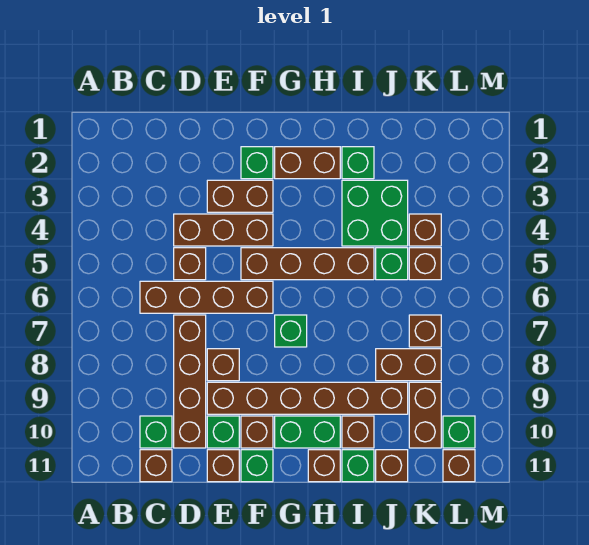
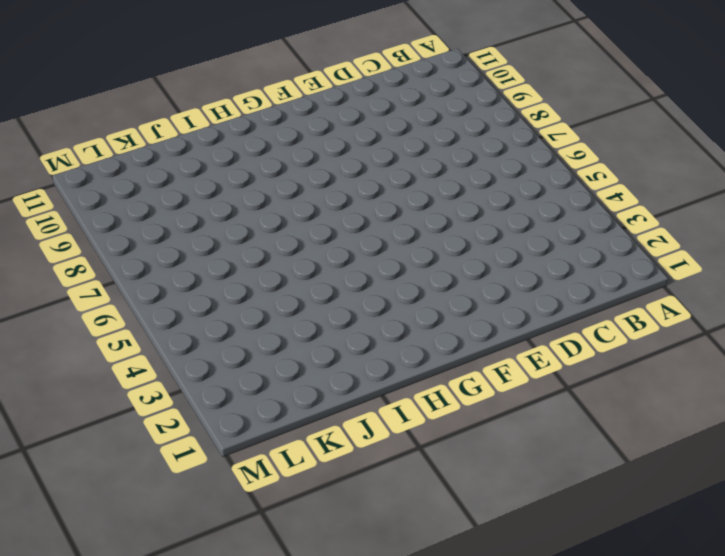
none -> brown brick C6:F6 level 1
none -> green brick C10 level 1
none -> brown brick C11 level 1
none -> brown brick D4:F4 level 1

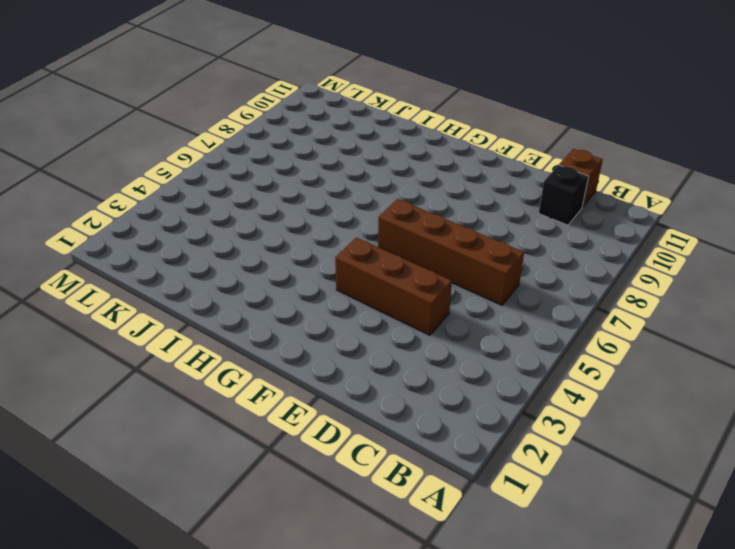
black brick C10 level 1 -> green brick C10 level 1
none -> brown brick D5 level 1
none -> brown brick D7:D10 level 1
none -> brown brick E3:F3 level 1
none -> brown brick E8 level 1

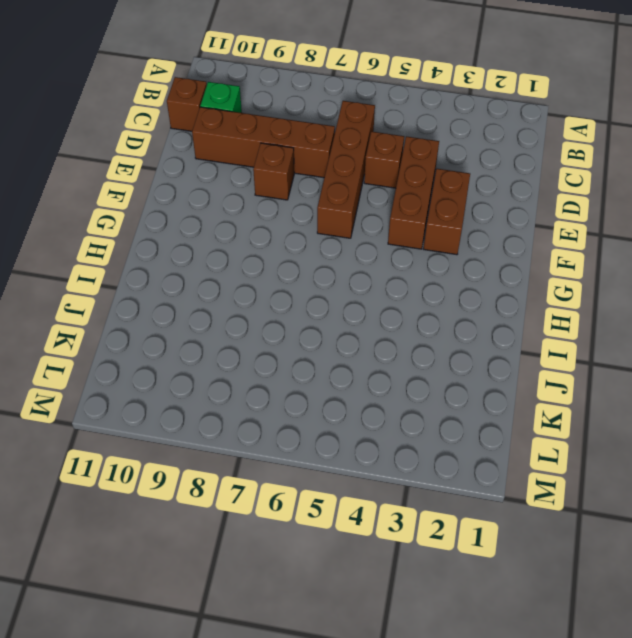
none -> brown brick E9:J9 level 1
none -> green brick E10 level 1
none -> brown brick E11 level 1
none -> green brick F2 level 1

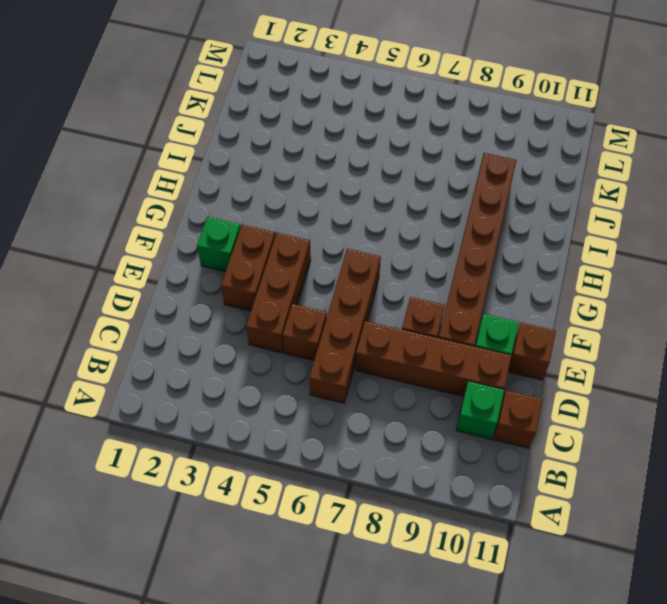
none -> brown brick F5:I5 level 1
none -> brown brick F10 level 1
none -> green brick F11 level 1
none -> brown brick G2:H2 level 1

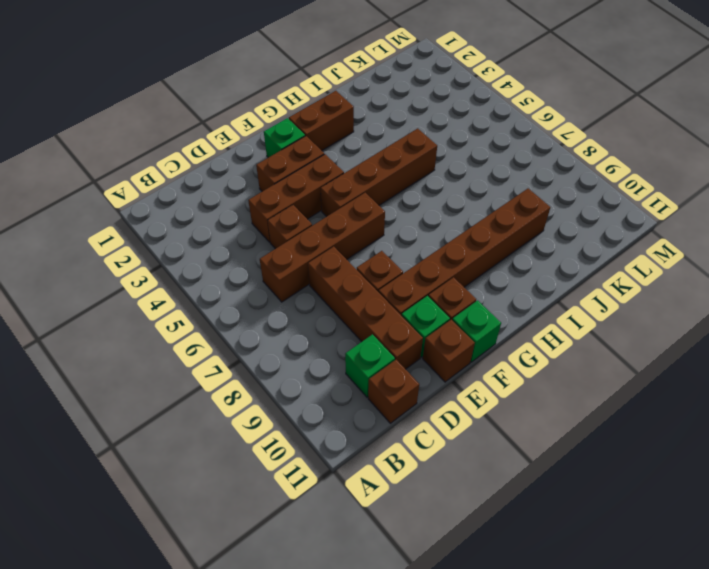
none -> green brick G7 level 1
none -> green brick G10:H10 level 1
none -> brown brick H11 level 1
none -> green brick I2 level 1

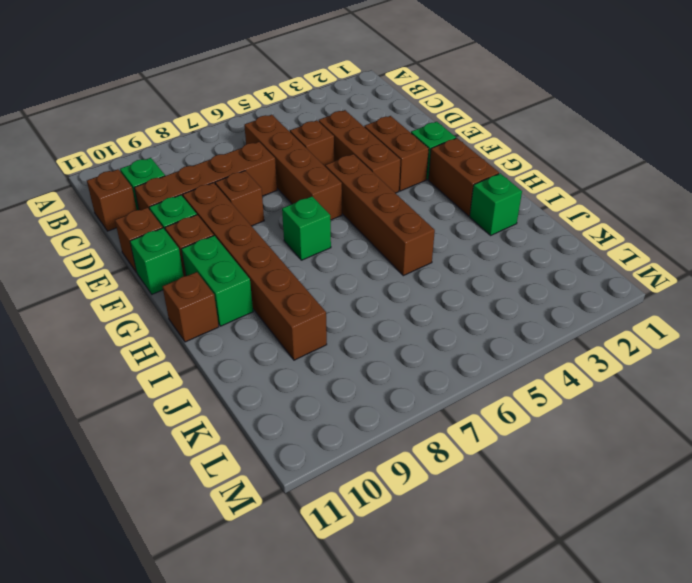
none -> green brick I3:J4 level 1
none -> brown brick I10 level 1
none -> green brick I11 level 1
none -> green brick J5 level 1

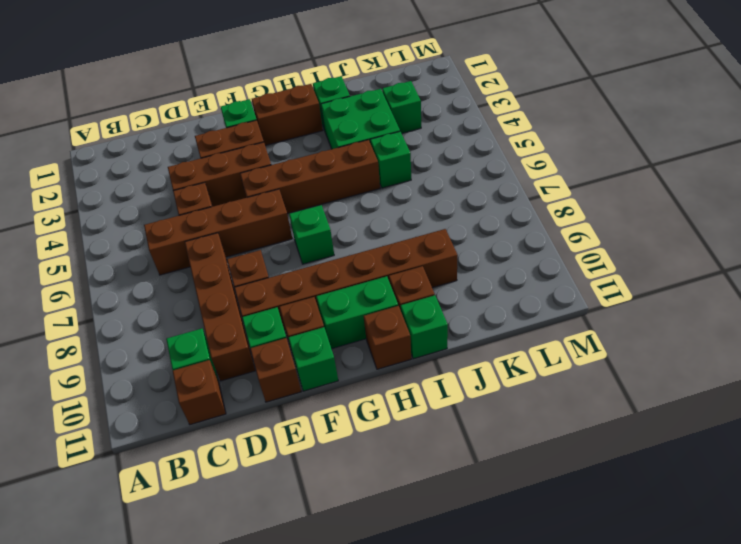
green brick K3 level 1 -> green brick L10 level 1
none -> brown brick J8:K8 level 1
none -> brown brick J11 level 1
none -> brown brick K4 level 1
none -> brown brick K5 level 1

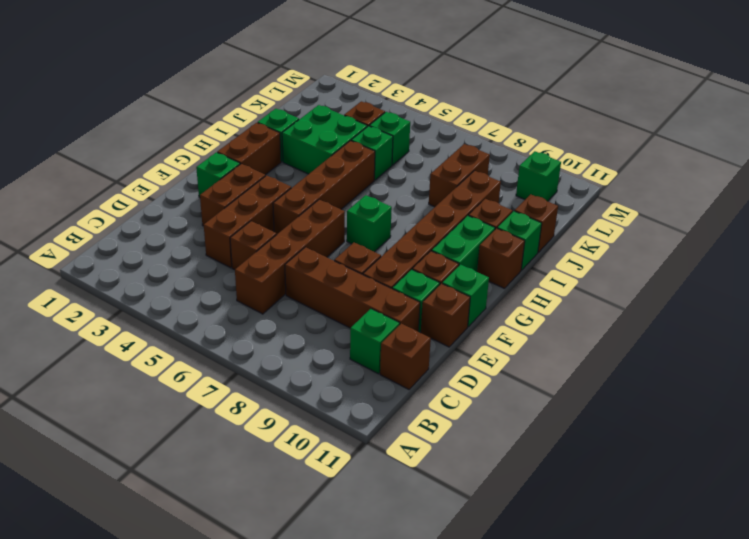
green brick K5 level 1 -> brown brick K5 level 1
none -> brown brick K7 level 1
none -> brown brick K9:K10 level 1
none -> brown brick L11 level 1

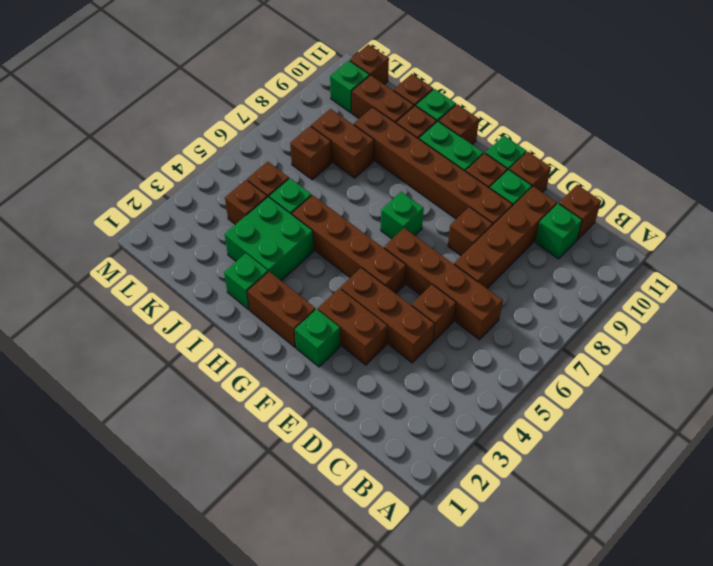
brown brick J10:K10 level 1 -> brown brick K9:K10 level 1

